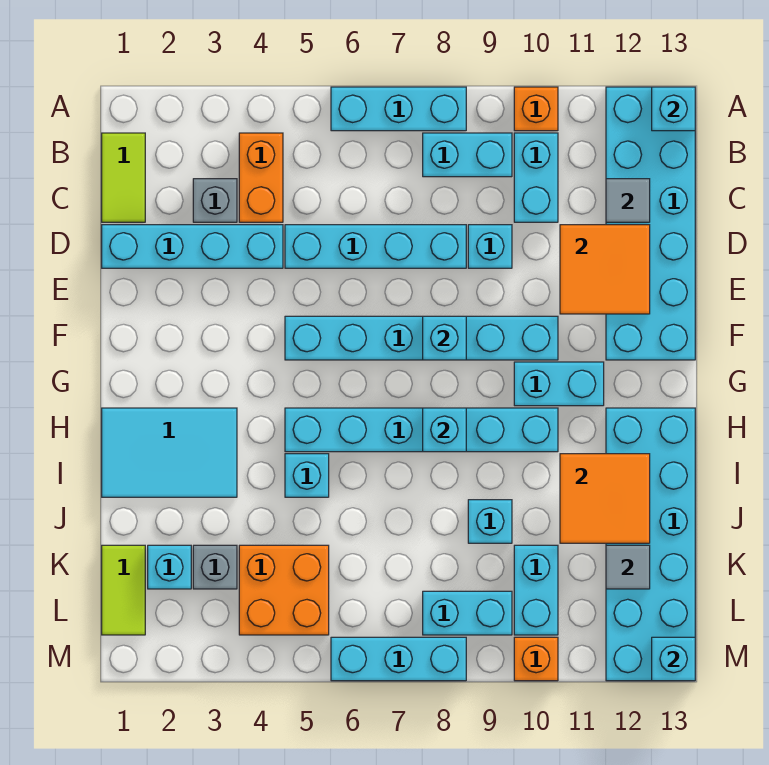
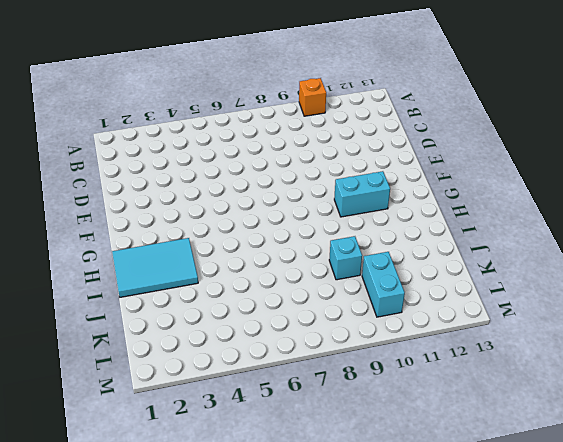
none -> cyan brick A6:A8 level 1
none -> cyan brick A12:F13 level 1
none -> lime tile B1:C1 level 1
none -> orange brick B4:C4 level 1

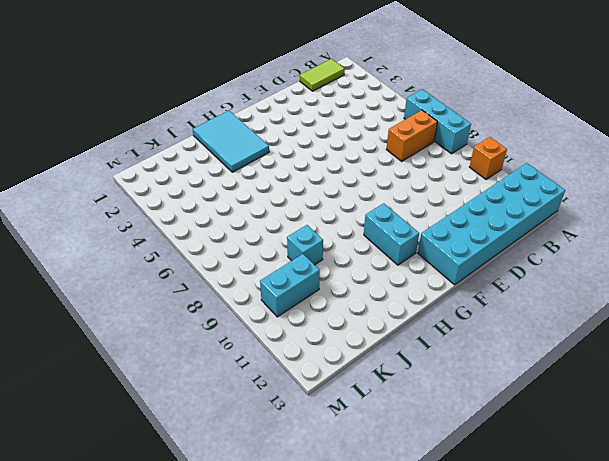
orange brick B7:C7 level 1 -> orange brick B4:C4 level 1
none -> cyan brick B8:B9 level 1
none -> cyan brick B10:C10 level 1
none -> grey brick C3 level 1
none -> cyan brick D1:D4 level 1

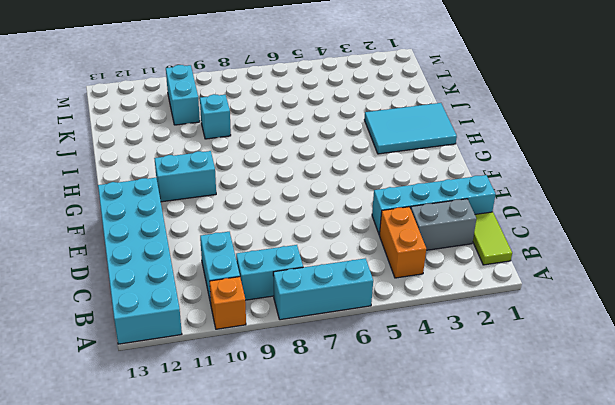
grey brick C2:C3 level 1 -> grey brick C3 level 1
none -> cyan brick D5:D8 level 1
none -> cyan brick D9 level 1
none -> cyan brick F5:F10 level 1
none -> cyan brick H5:H10 level 1

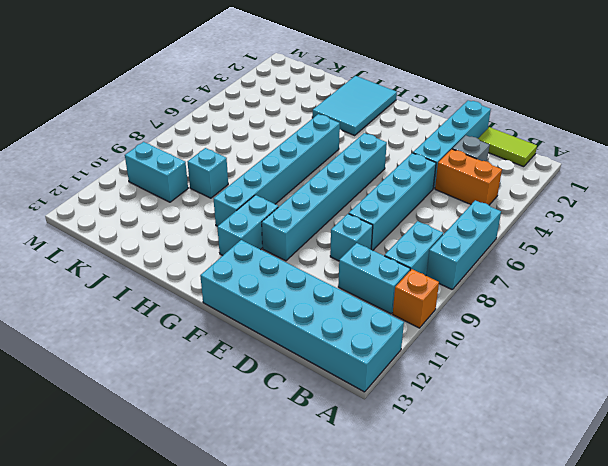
none -> cyan brick H12:M13 level 1
none -> cyan brick I5 level 1
none -> lime tile K1:L1 level 1
none -> cyan brick K2 level 1

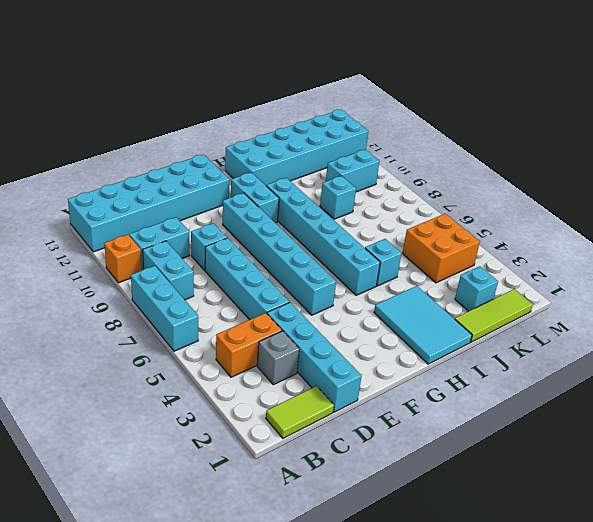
lime tile J1:L1 level 1 -> lime tile K1:L1 level 1
none -> grey brick K3 level 1
none -> cyan brick L8:L9 level 1
none -> cyan brick M6:M8 level 1
none -> orange brick M10 level 1

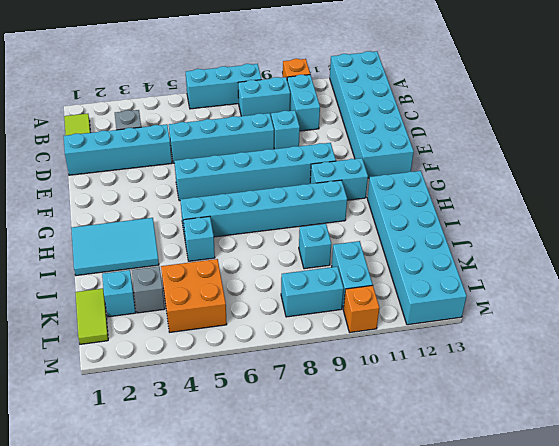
none -> orange brick B4:C4 level 1
none -> cyan brick M6:M8 level 1
none -> cyan brick A13 level 2
none -> grey tile C12 level 2

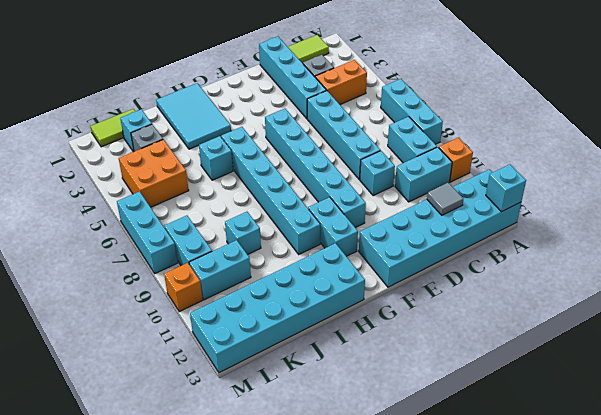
none -> orange tile D11:E12 level 2
none -> cyan brick F8 level 2
none -> cyan brick H8 level 2
none -> orange tile I11:J12 level 2

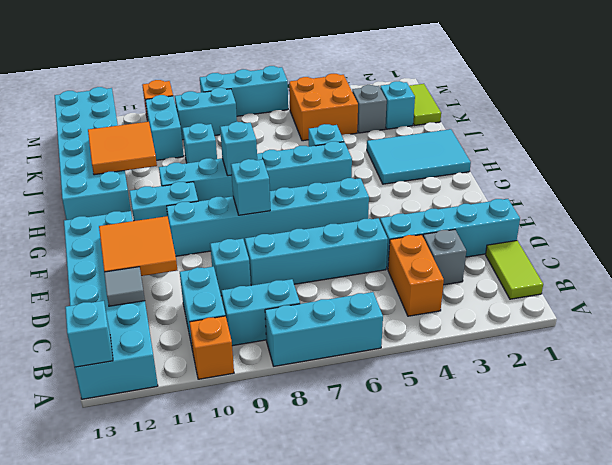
none -> grey tile K12 level 2
none -> cyan brick M13 level 2

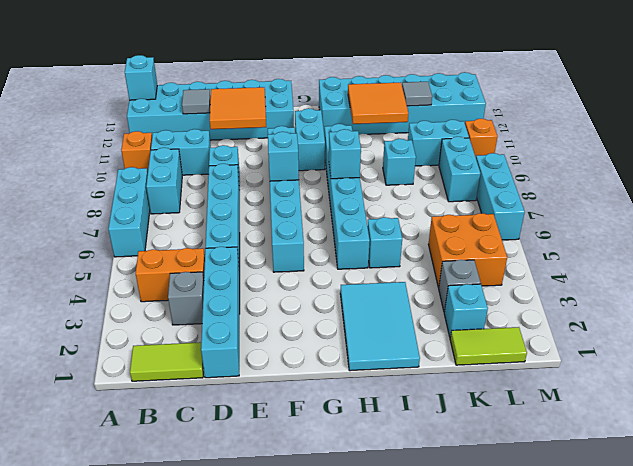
none -> cyan brick M13 level 2

